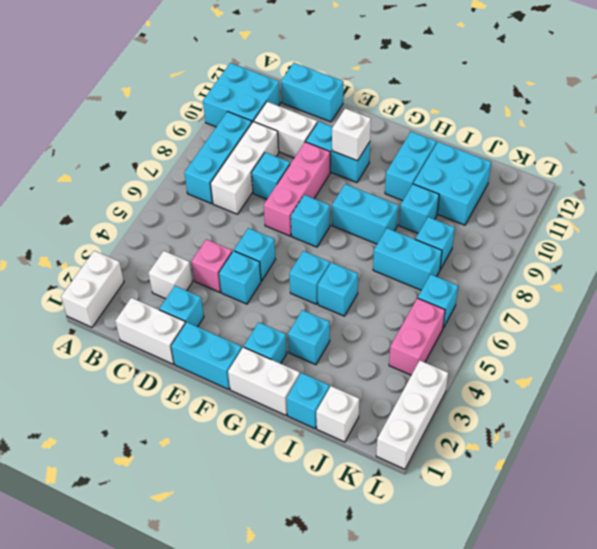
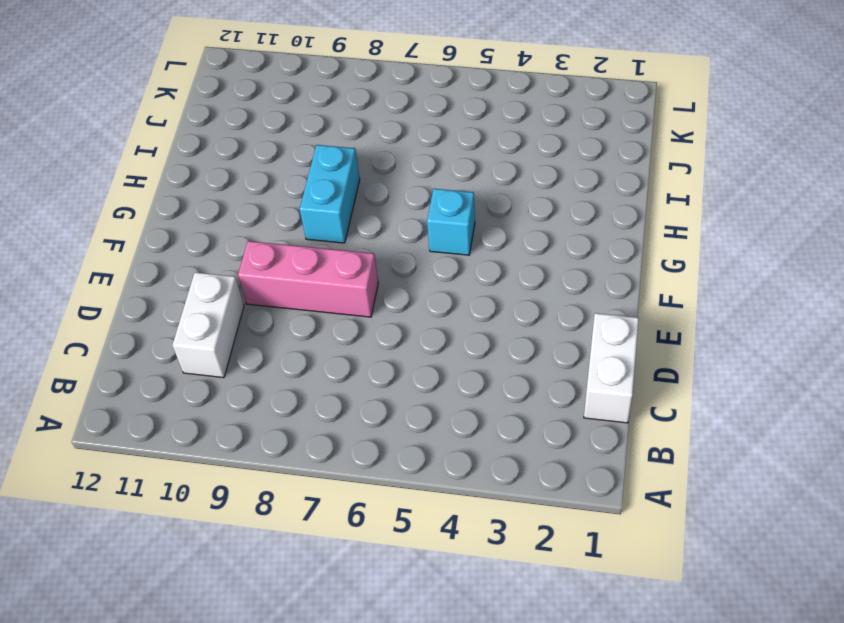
none -> white brick A1:A2 level 1
none -> cyan brick A10:B11 level 1
none -> cyan brick B7:B9 level 1
none -> white brick C3 level 1

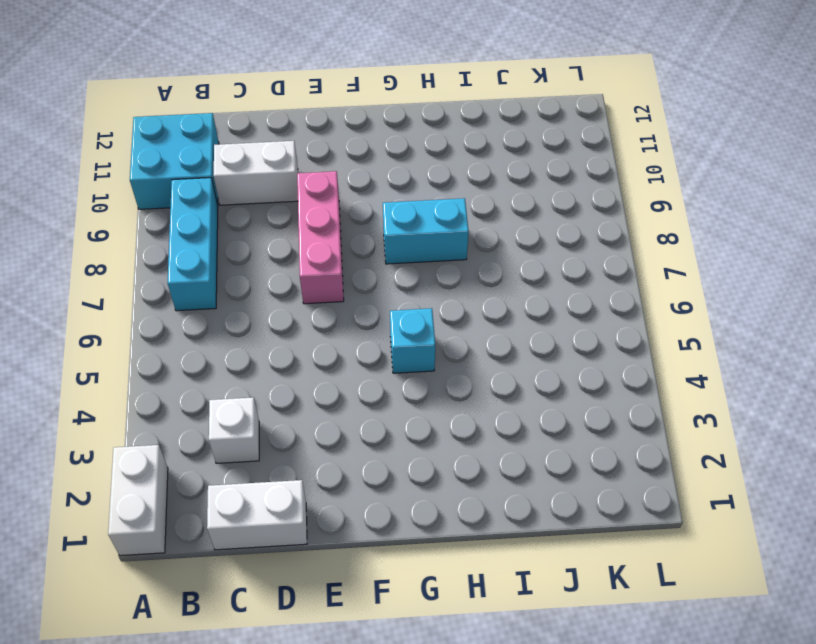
none -> white brick C7:C9 level 1
none -> cyan brick C12:D12 level 1
none -> cyan brick D2 level 1
none -> pink brick D4 level 1

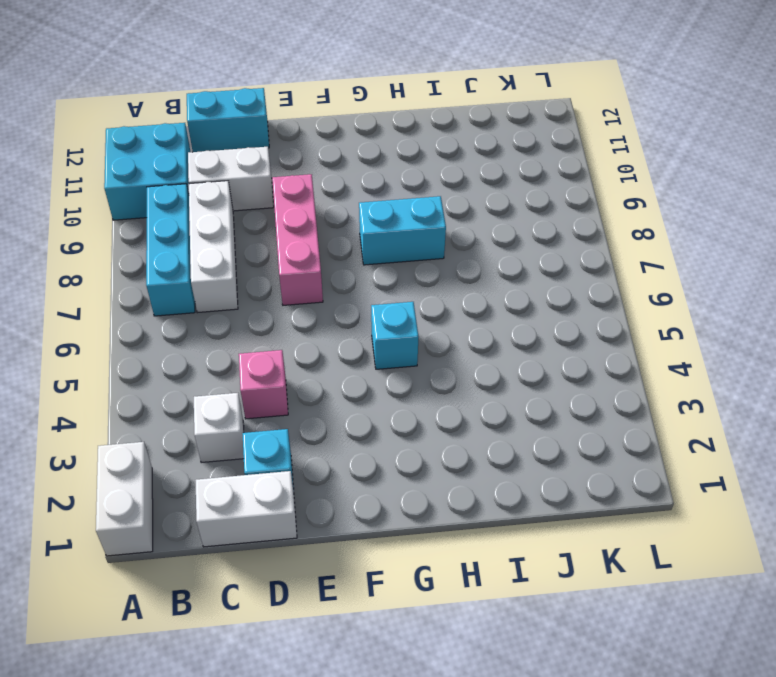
none -> cyan brick D8 level 1
none -> cyan brick E1:F1 level 1
none -> cyan brick E4 level 1
none -> cyan brick E5 level 1

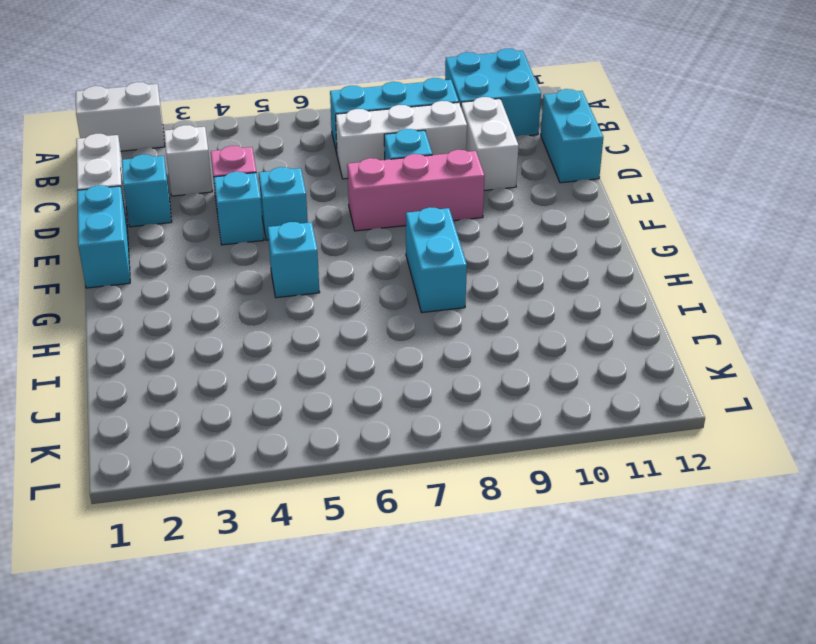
none -> cyan brick E10:F10 level 1
none -> cyan brick F7 level 1
none -> white brick G1:H1 level 1
none -> cyan brick G2 level 1

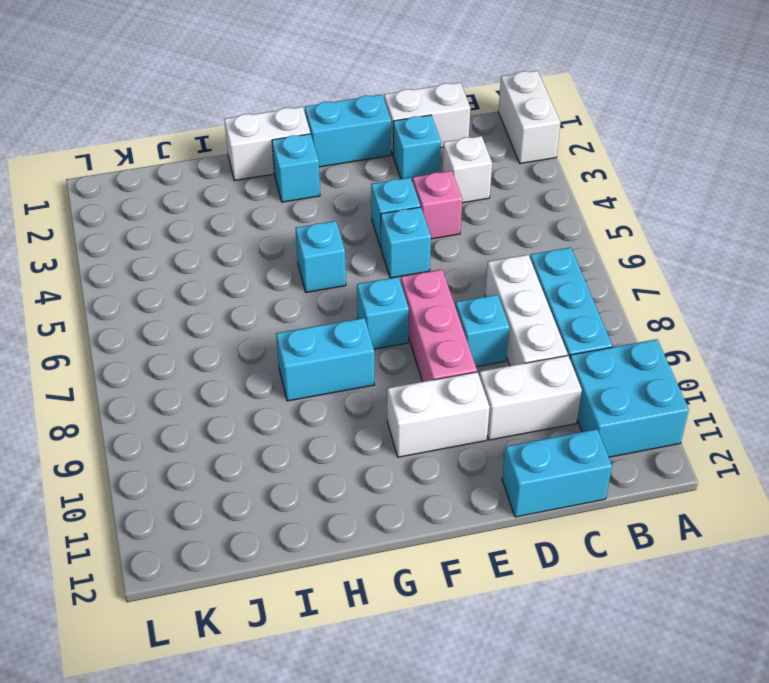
white brick E10:F10 level 1 -> cyan brick E10:F10 level 1
none -> cyan brick H3 level 1
none -> cyan brick H5 level 1
none -> cyan brick H10:H11 level 1
none -> cyan brick I1 level 1

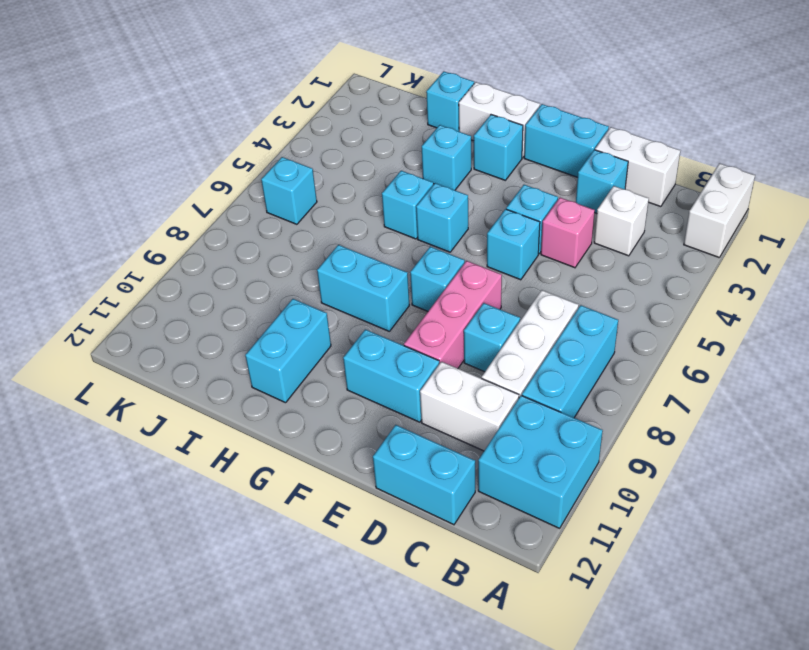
none -> cyan brick I7:J7 level 1
none -> cyan brick I9 level 1
none -> cyan brick I10:J11 level 1
none -> white brick J1 level 1

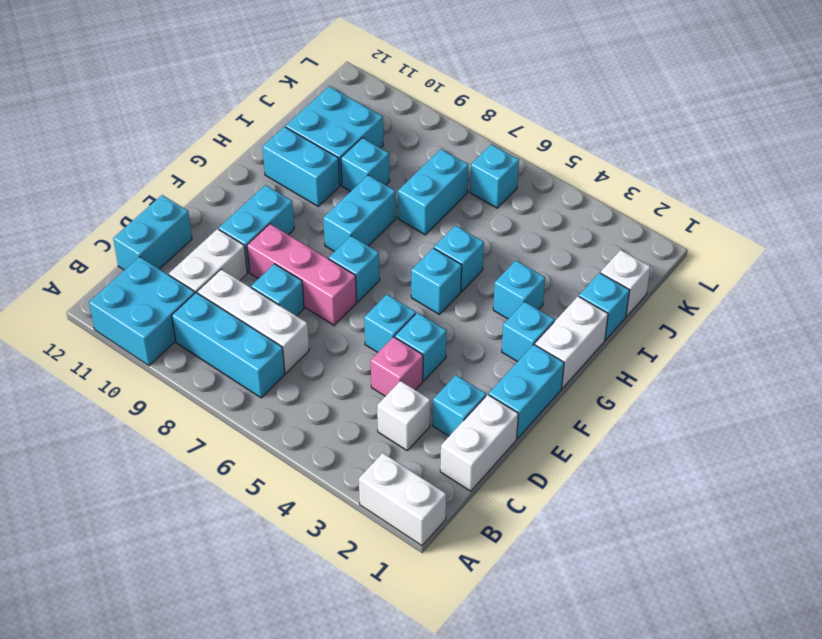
none -> cyan brick J8 level 1
none -> pink brick K4:K5 level 1
none -> white brick L1:L3 level 1
none -> white brick F10 level 2

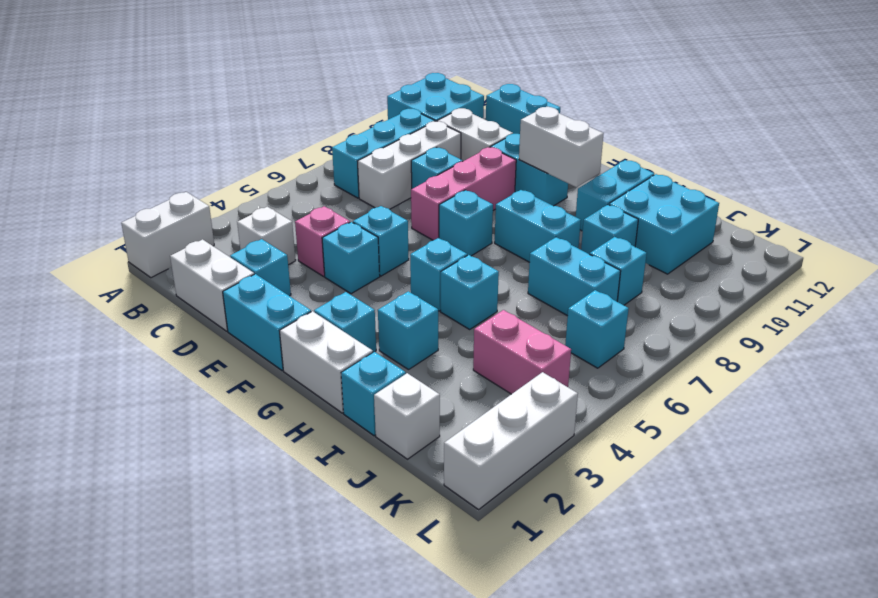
white brick F10:G10 level 2 -> white brick F10 level 2
pink brick J4:K4 level 1 -> pink brick K4:K5 level 1

